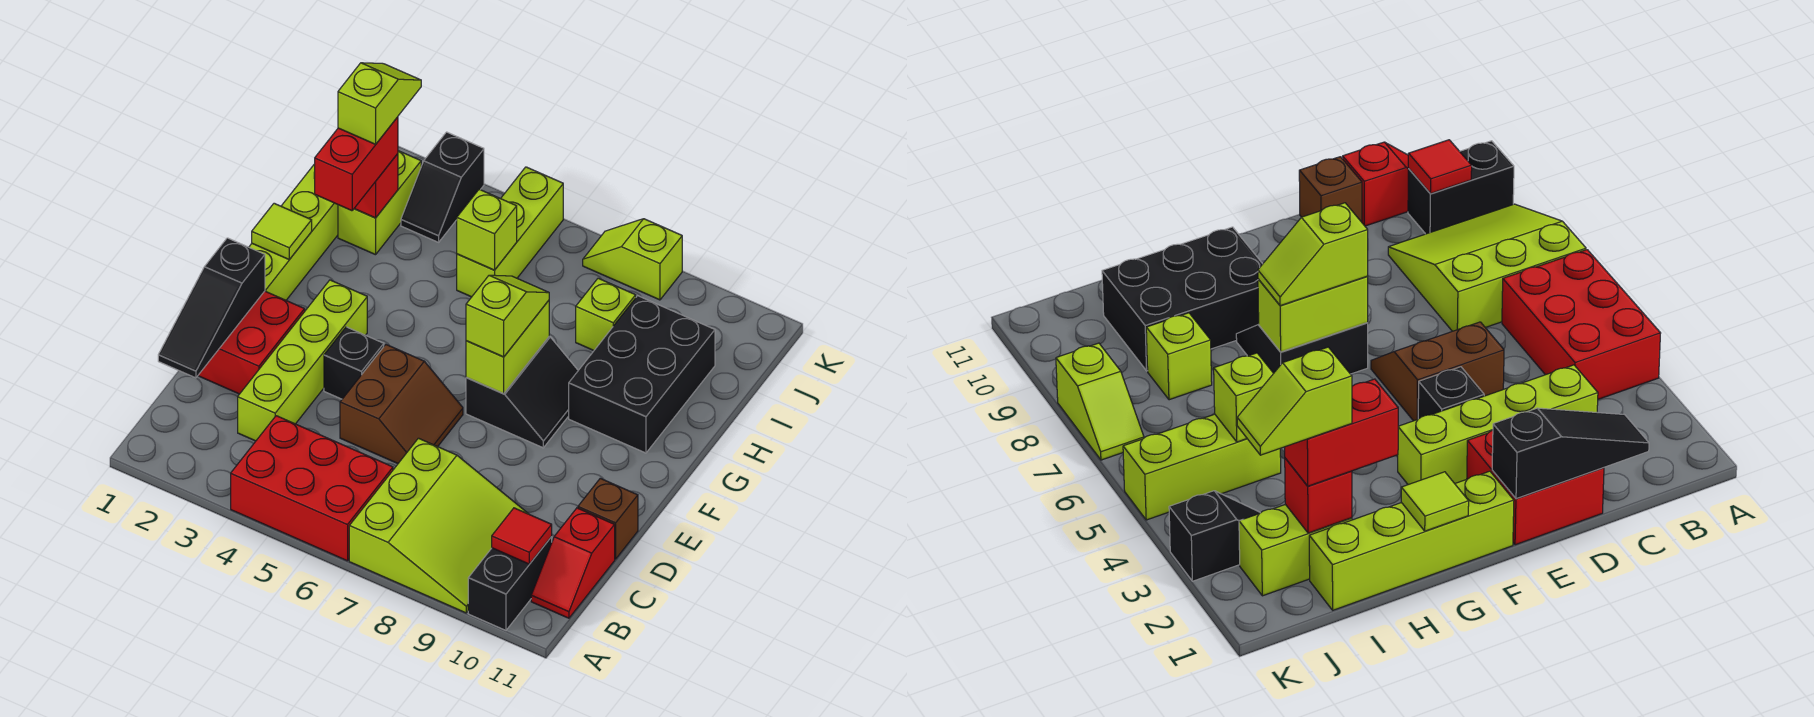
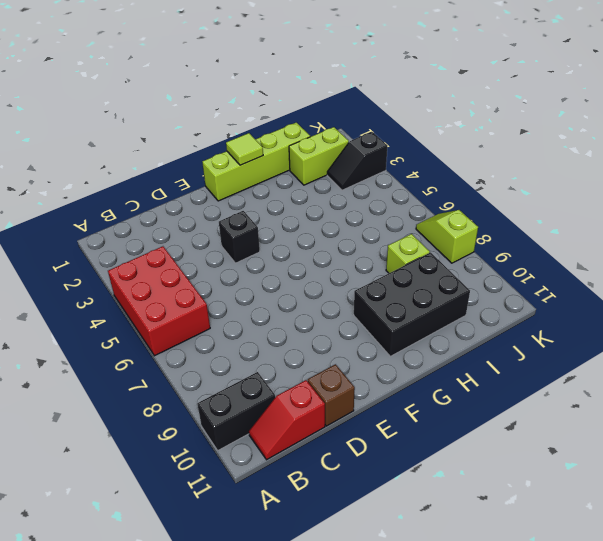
none -> lime slope A7:C9 level 1 top 7
none -> lime brick C3:F3 level 1
none -> red brick D1:E2 level 1

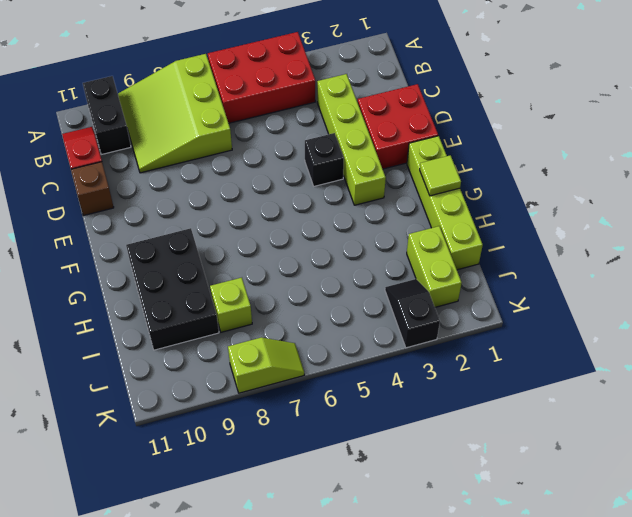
none -> brown slope D5:E6 level 1 top 5
none -> black slope F7:G8 level 1 top 7
none -> lime brick I5:K5 level 1

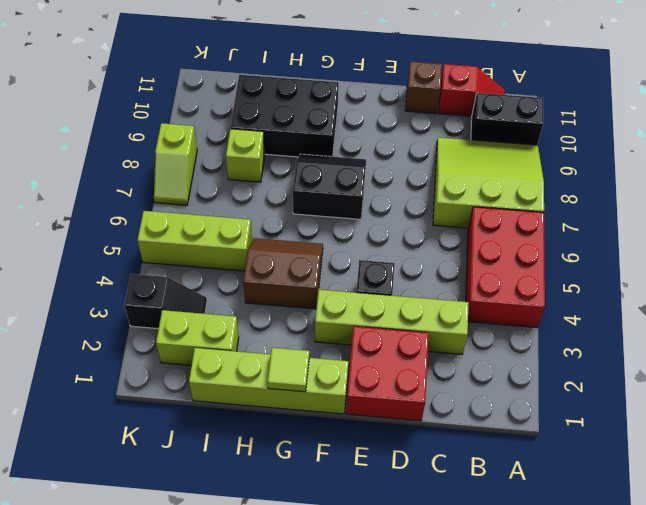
brown slope G4:H5 level 1 top 4 -> brown slope D5:E6 level 1 top 5
none -> red tile B10 level 2
none -> black slope C1:E1 level 2 top E
none -> lime brick F7:G7 level 2

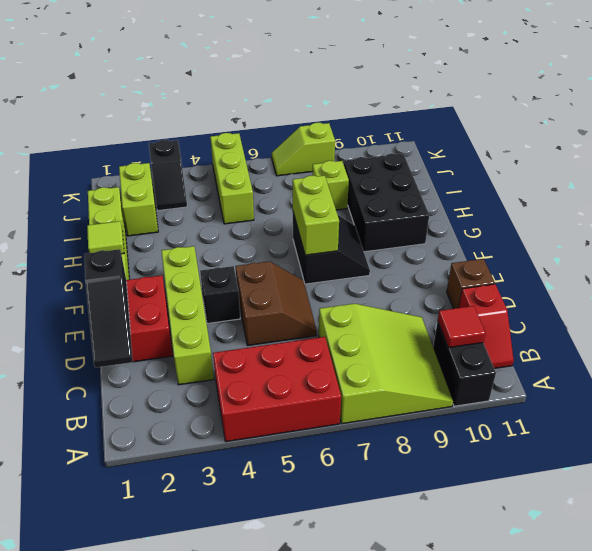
none -> red brick I2 level 2
none -> lime brick I5 level 2
none -> lime slope F7:G7 level 3 top F

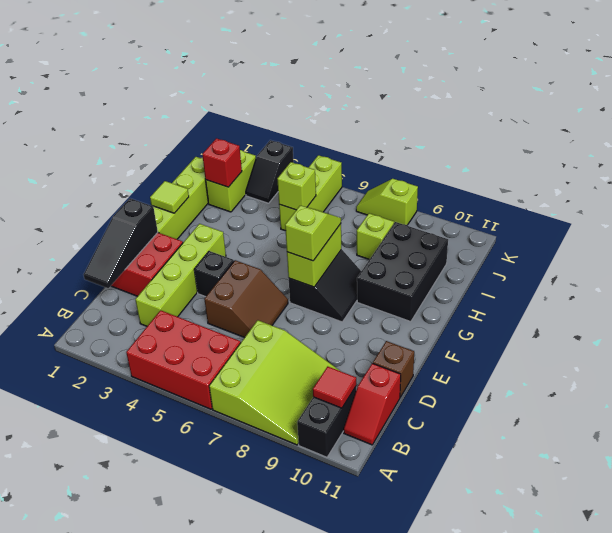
none -> red brick H2:I2 level 3
none -> lime slope I2:J2 level 4 top I

